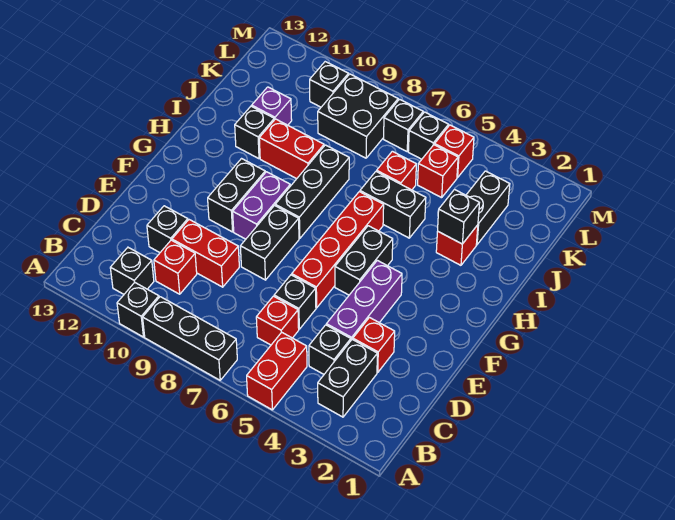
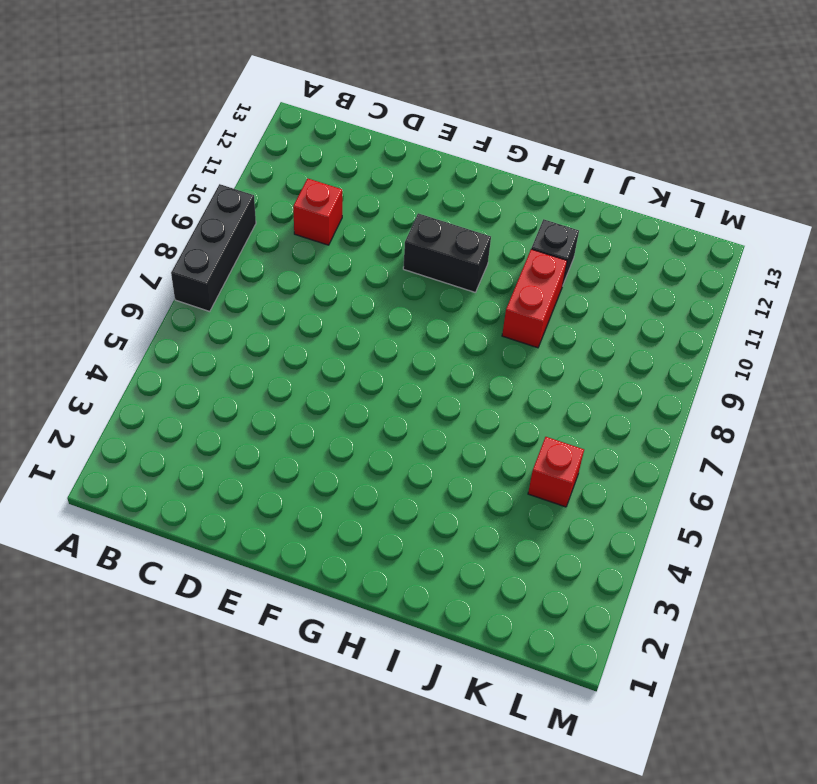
none -> red brick A5:B5 level 1
none -> black brick A10 level 1
none -> black brick B3:C3 level 1
none -> black brick B11 level 1

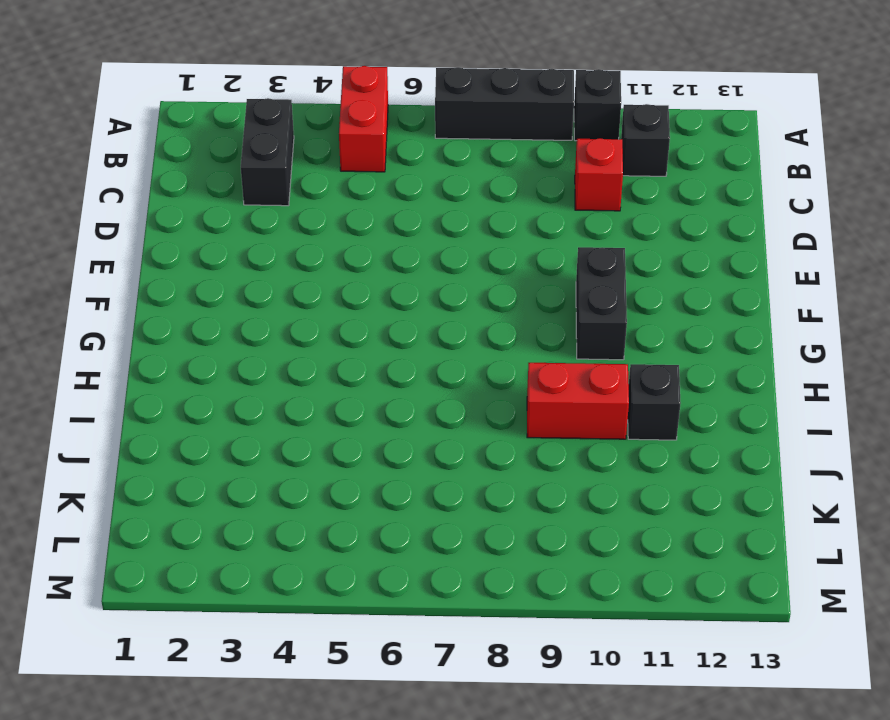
none -> black brick C4 level 1
none -> red brick C6 level 1
none -> red brick D3 level 1
none -> purple brick D4:F4 level 1

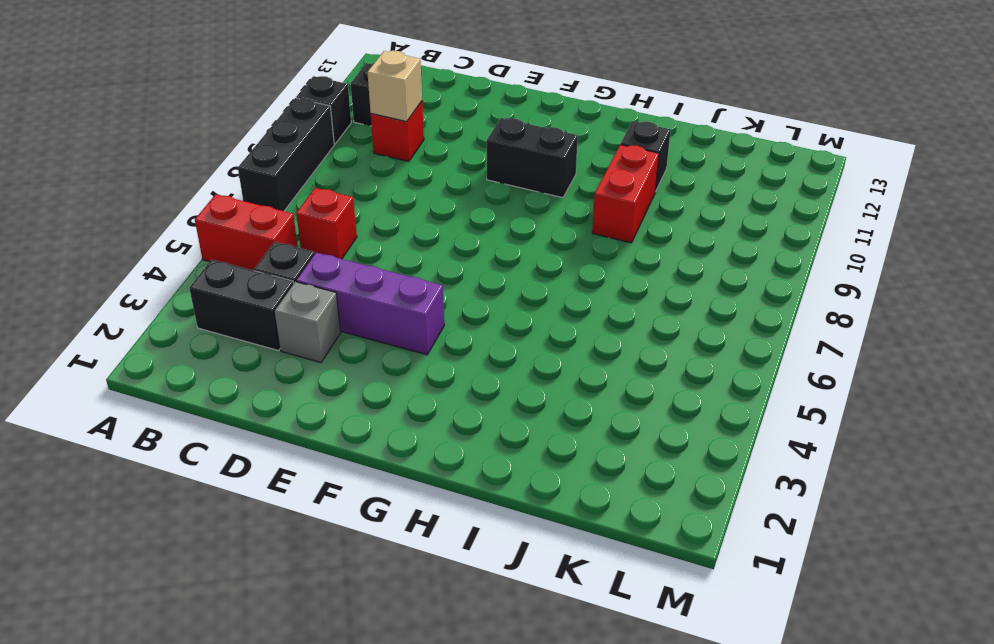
tan brick C10 level 2 -> none
grey brick D3 level 1 -> red brick D3 level 1
none -> black brick D6 level 1
none -> red brick D9:D10 level 1
none -> black brick D11 level 1
none -> red brick E6:H6 level 1

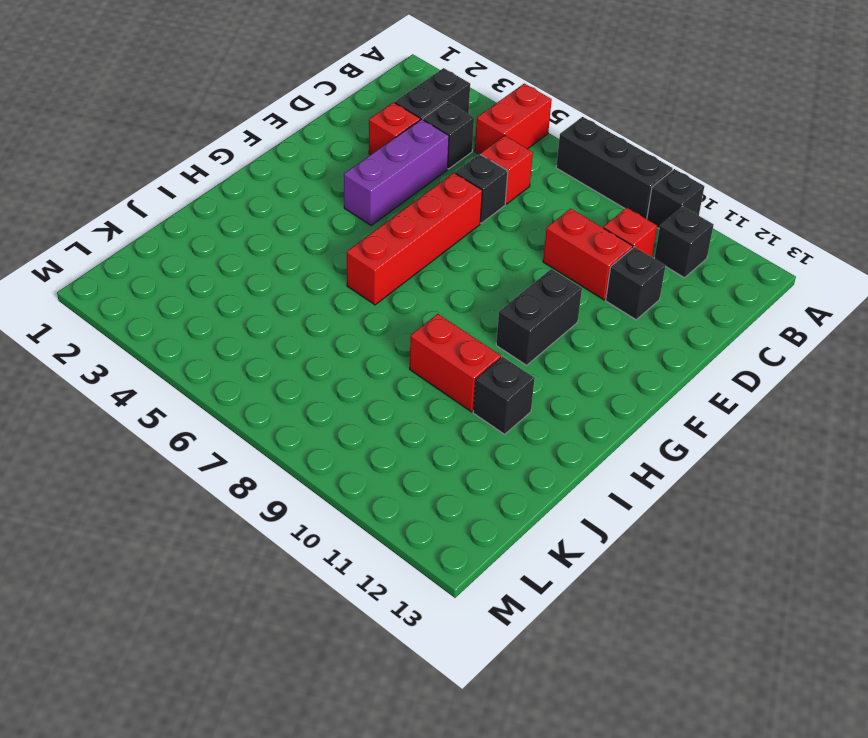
none -> black brick E8:F8 level 1
none -> black brick F5:G5 level 1
none -> purple brick F9:G9 level 1
none -> black brick G8:I8 level 1

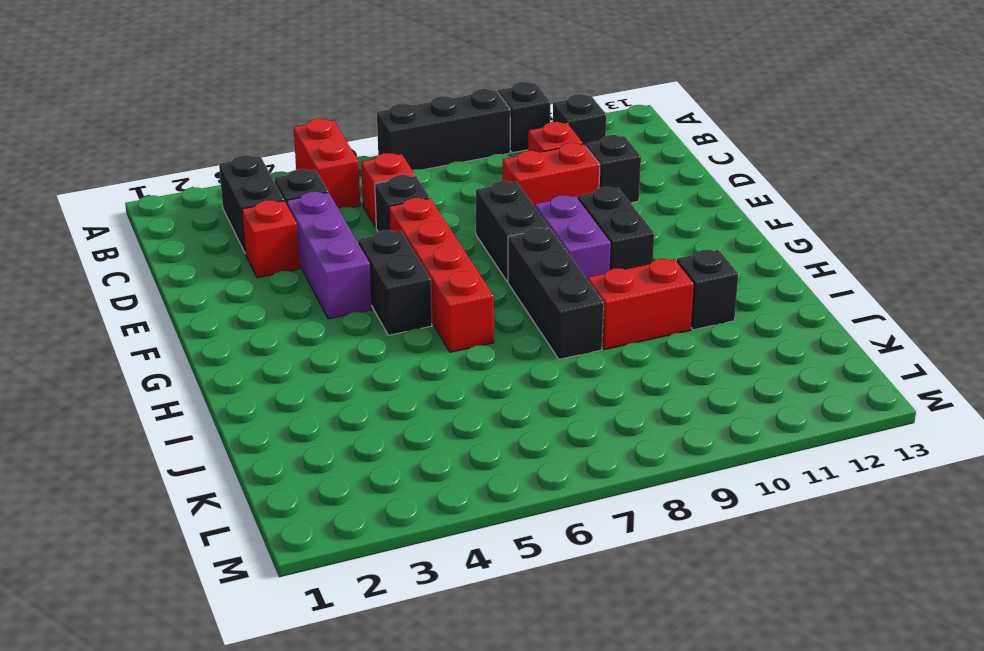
none -> red brick I3 level 1
none -> black brick I5:I6 level 1
none -> black brick J3:K3 level 1
none -> red brick J6 level 1

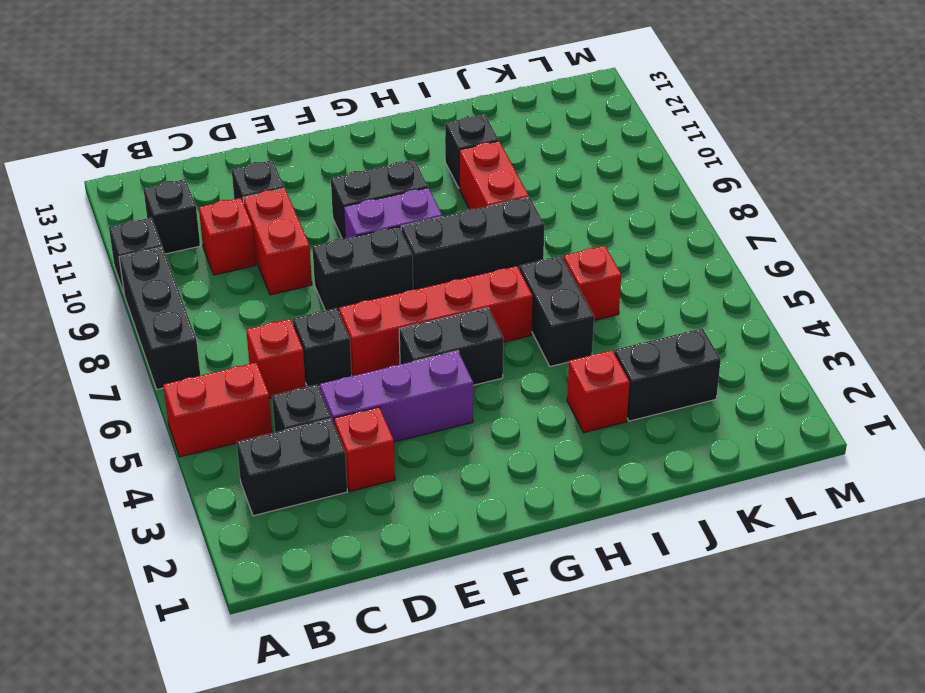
none -> purple brick J11 level 1
none -> red brick K5 level 1
none -> black brick K8:L9 level 1
none -> red brick L5 level 1

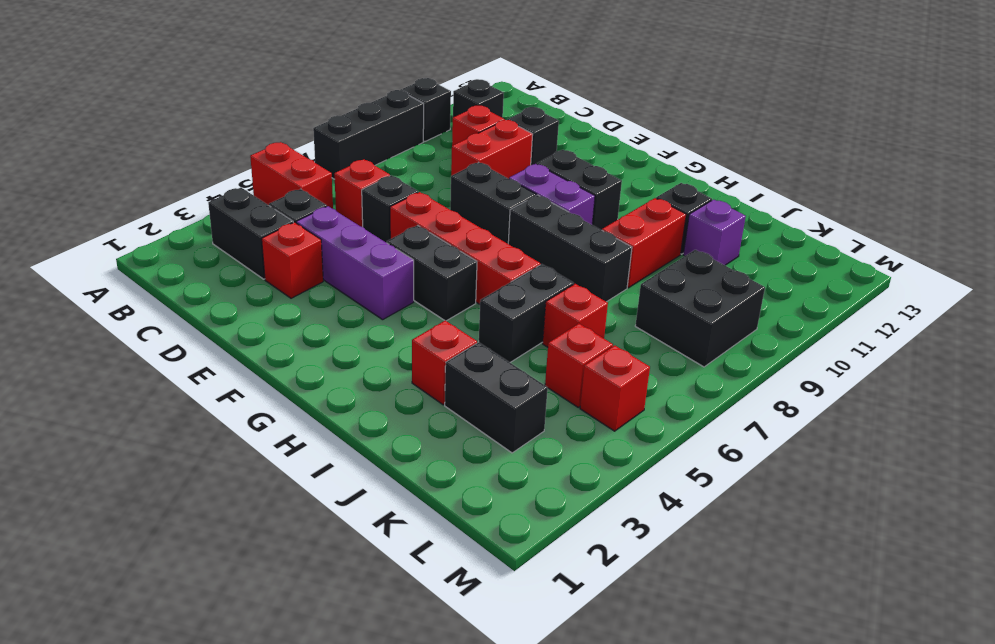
none -> black brick L6 level 1
none -> black brick L7 level 1
none -> black brick L10 level 1
none -> black brick I3 level 2

